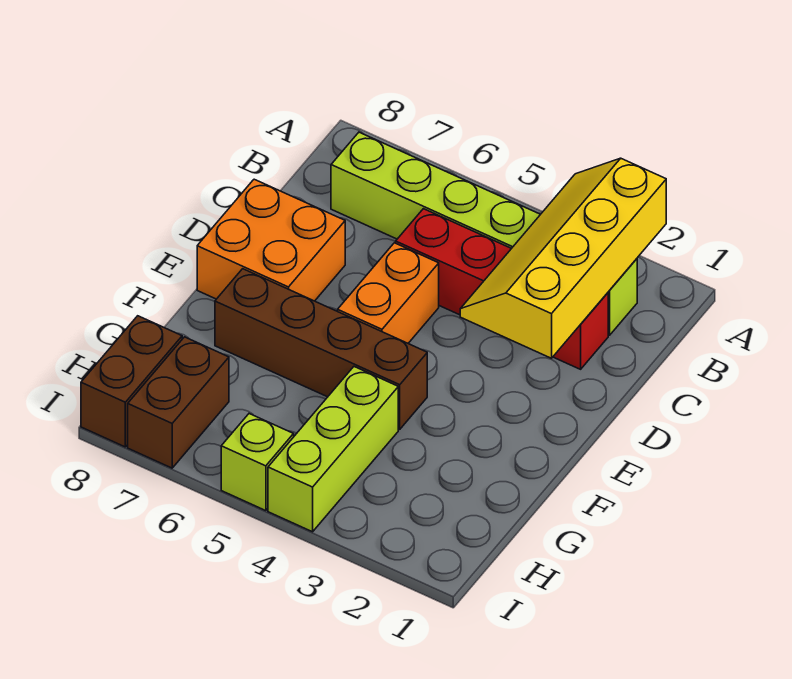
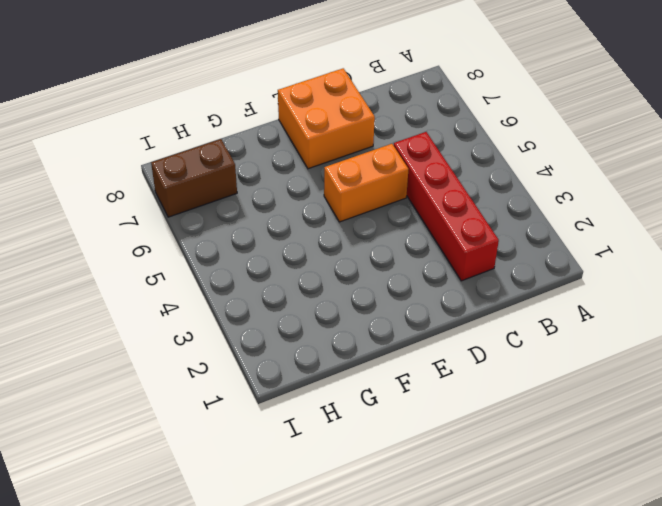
none -> lime brick B2:B7 level 1
none -> brown brick F4:F7 level 1

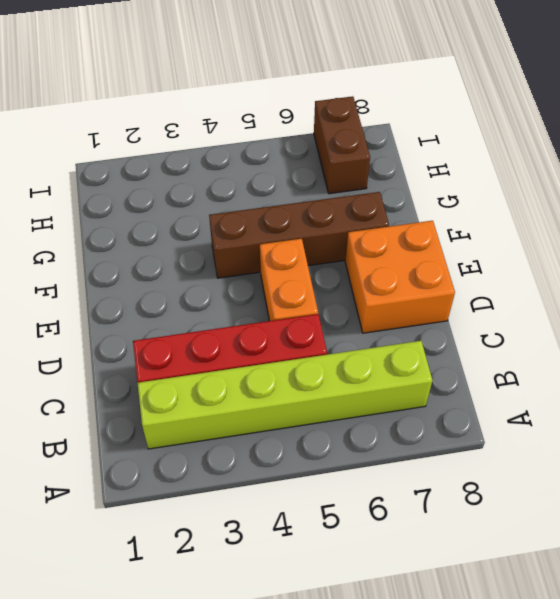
none -> lime brick G4:I4 level 1
none -> brown brick H8:I8 level 1

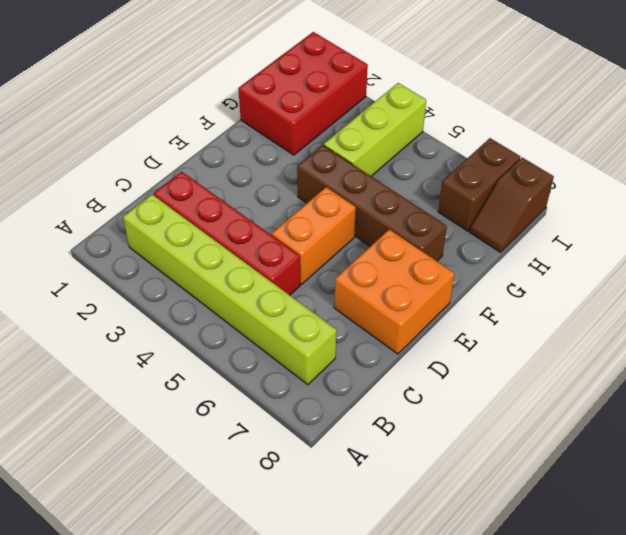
red brick G1:I2 level 1 -> none
brown slope H8:I8 level 1 top I -> brown brick H8:I8 level 1
none -> lime brick I5 level 1
none -> yellow slope A2:D3 level 2 top 2

